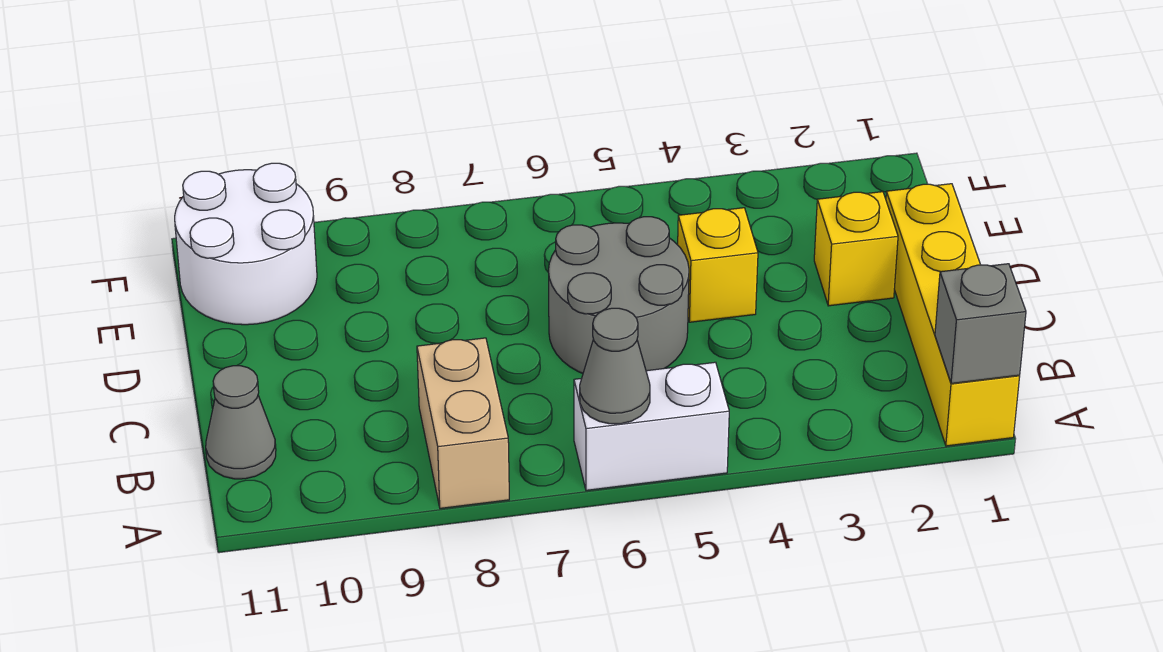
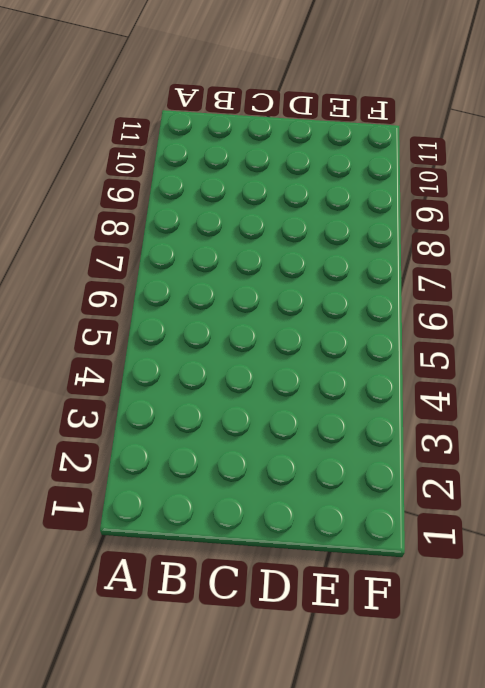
none -> yellow brick A1:D1 level 1
none -> white brick A5:A6 level 1

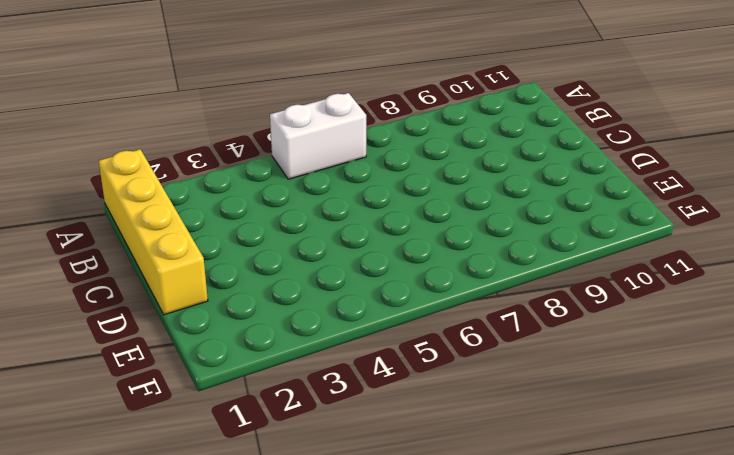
none -> tan brick A8:B8 level 1
none -> grey cone B11 level 1

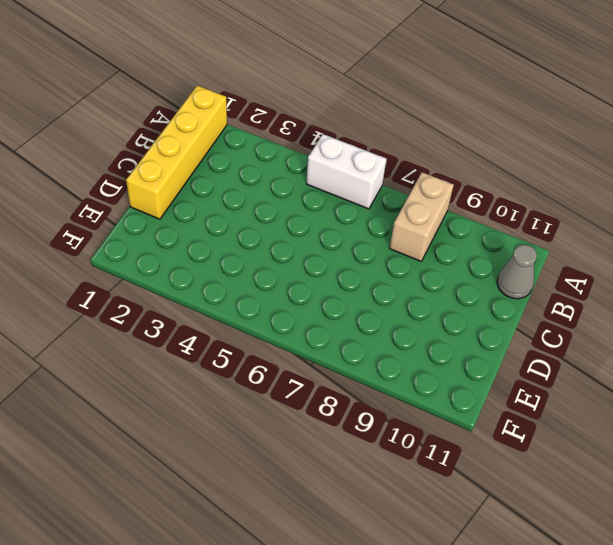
none -> grey round brick C5:D6 level 1
none -> yellow brick D2 level 1

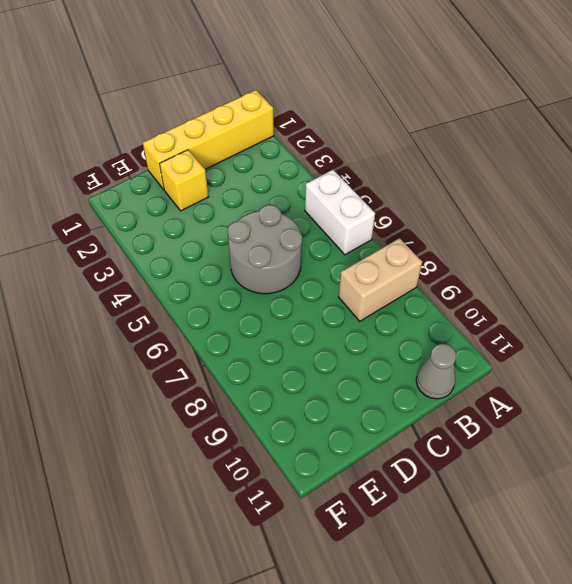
none -> yellow brick D4 level 1
none -> white round brick E10:F11 level 1

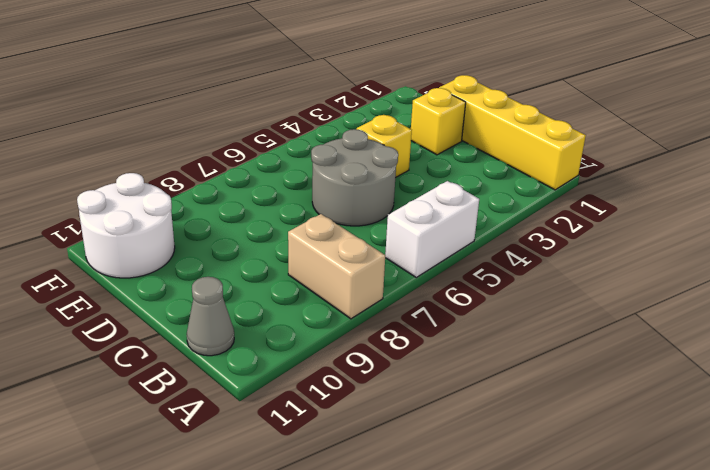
none -> grey brick A1 level 2
none -> grey cone A6 level 2

